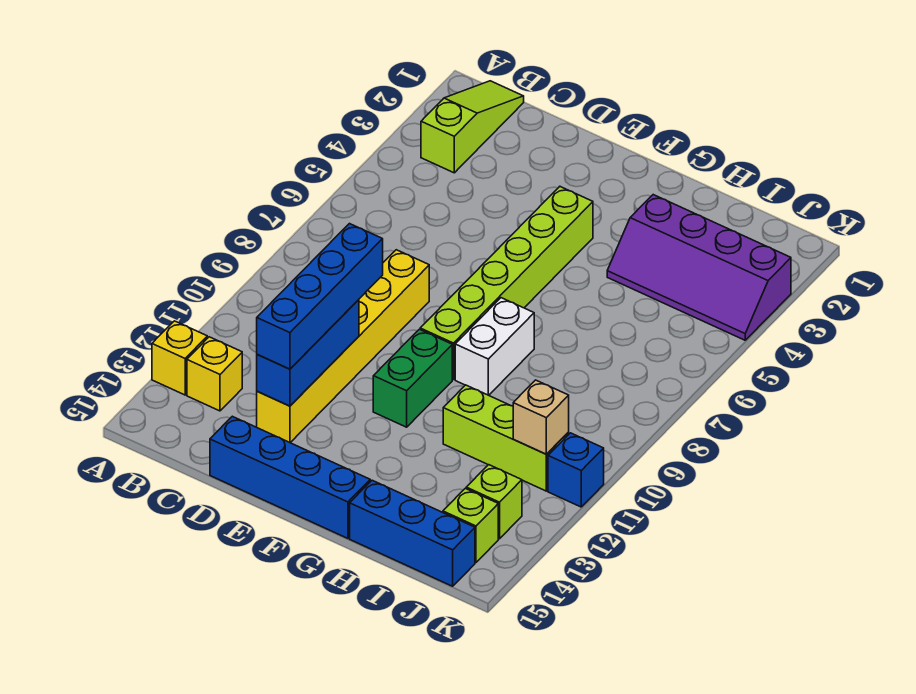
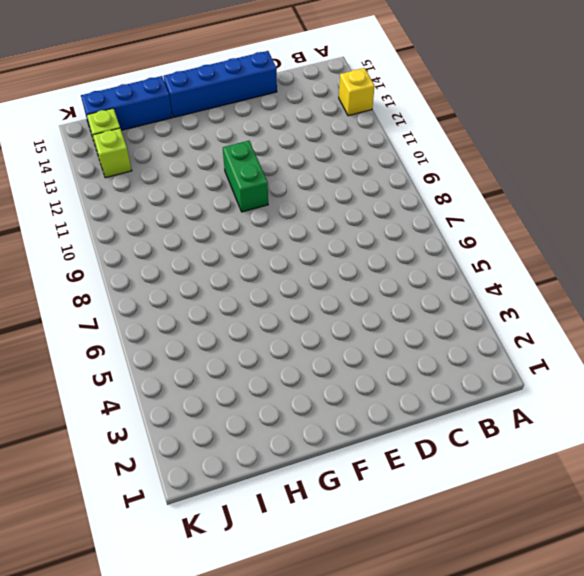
none -> lime slope B1:B3 level 1 top 3
none -> yellow brick B13 level 1
none -> yellow brick D8:D13 level 1

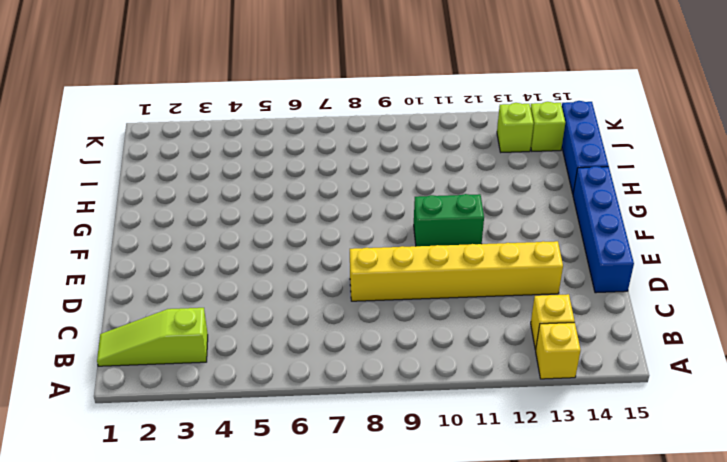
none -> lime brick F4:F9 level 1
none -> white brick G8:G9 level 1
none -> purple slope H3:K4 level 1 top 3

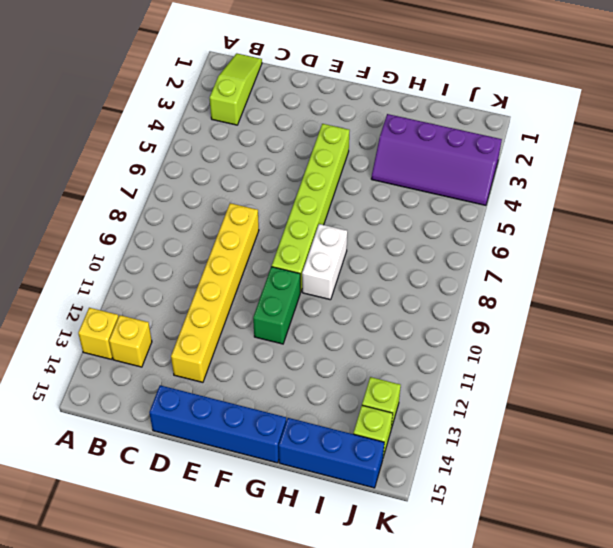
none -> lime brick H11:J11 level 1
none -> blue brick K11 level 1
none -> blue brick D11:D13 level 2

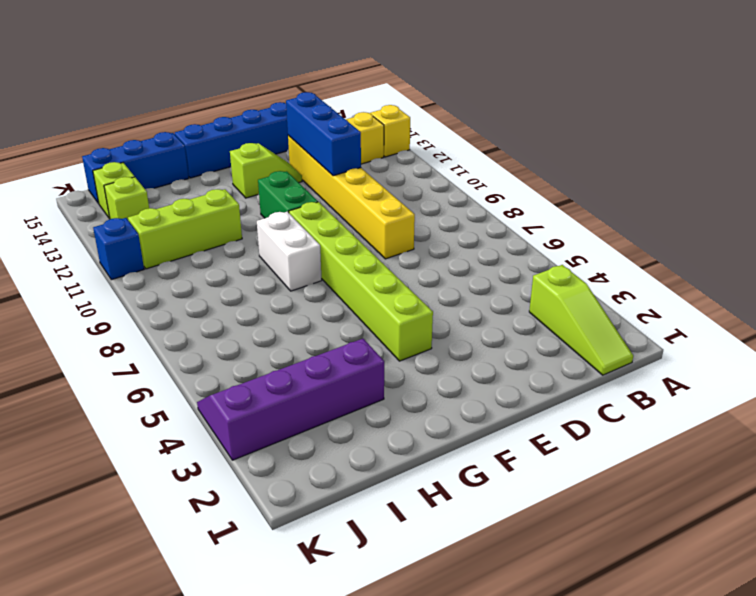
lime slope E13:F13 level 1 top F -> none
none -> tan brick J11 level 2
none -> blue brick D10:D13 level 3

